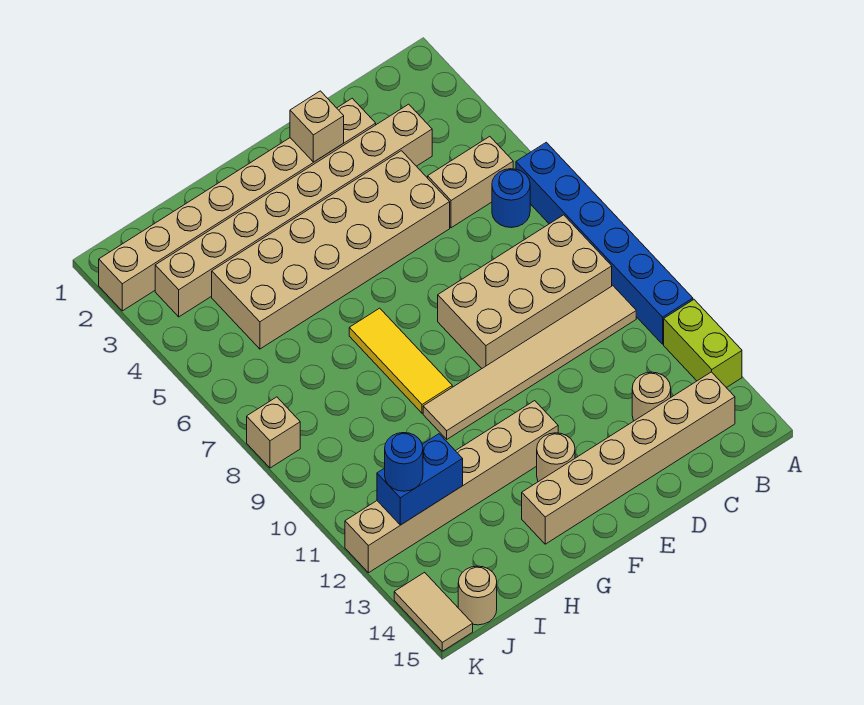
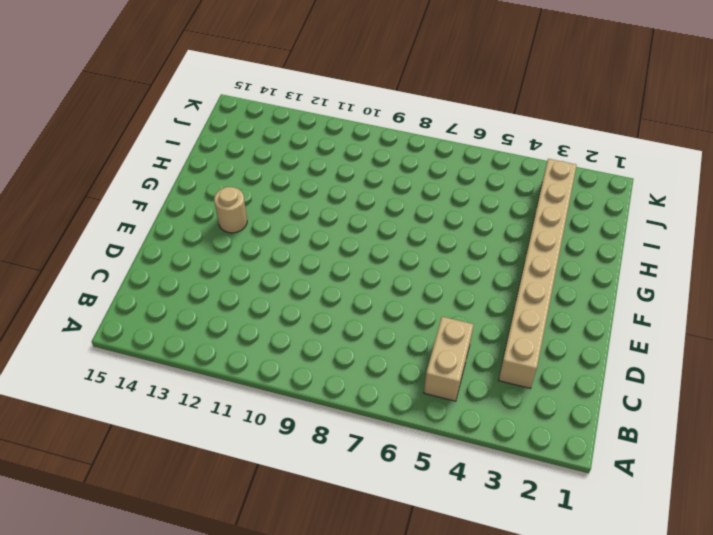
none -> blue brick A6:A11 level 1
none -> lime brick A12:A13 level 1
none -> blue round brick B6 level 1

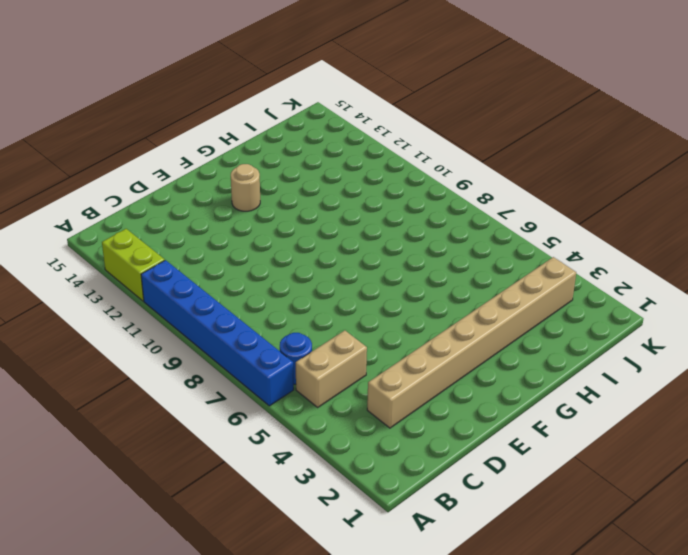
none -> tan brick B8:E9 level 1
none -> tan tile B10:G10 level 1
none -> tan brick B14:G14 level 1

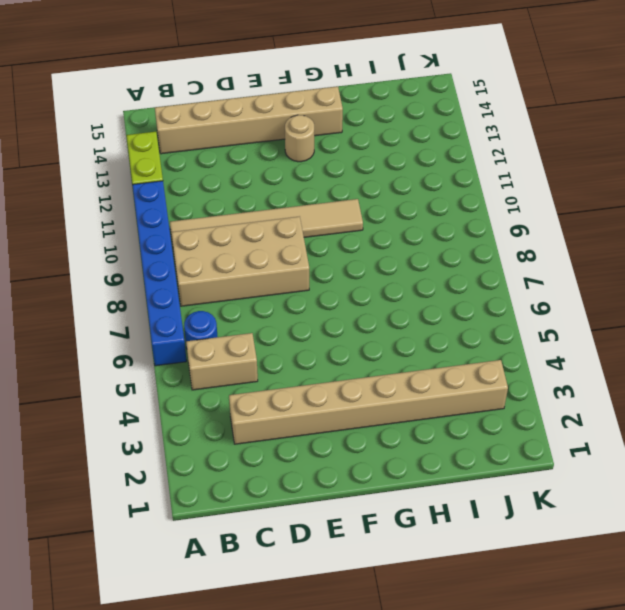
none -> tan round brick C13 level 1
none -> tan brick D2:K2 level 1
none -> tan brick D4:I5 level 1

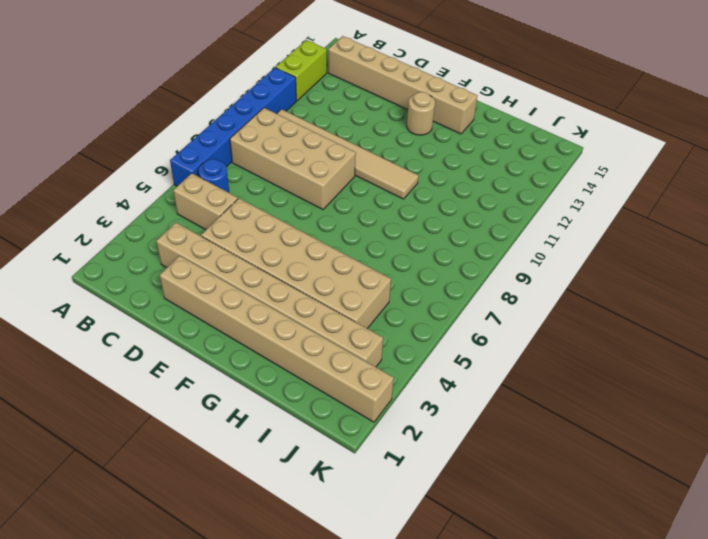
none -> tan round brick C13 level 1
none -> tan brick F12:K12 level 1
none -> yellow tile G7:G9 level 1

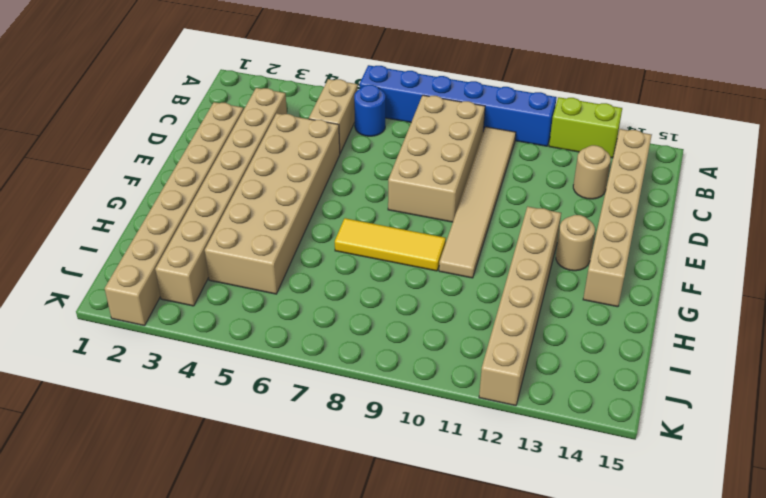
none -> tan round brick J15 level 1
none -> tan brick K8 level 1
none -> tan tile K14:K15 level 1

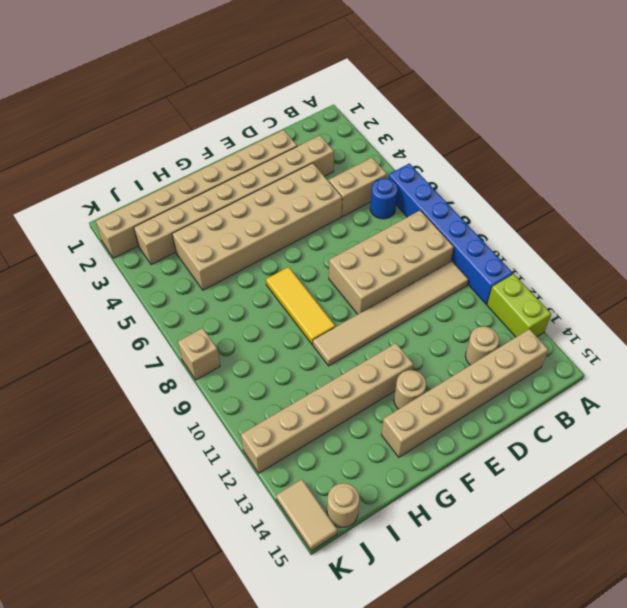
none -> tan brick E2 level 2
none -> blue brick I12:J12 level 2
none -> blue round brick J12 level 3

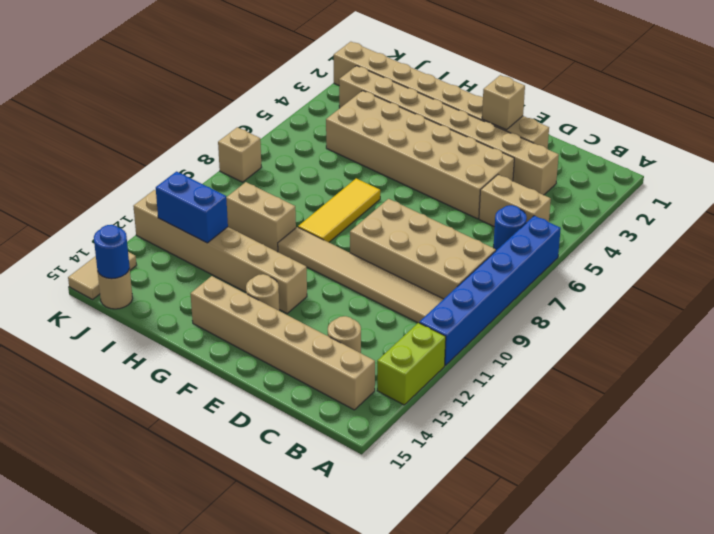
tan brick H10:I10 level 1 -> none
blue round brick J15 level 2 -> blue round brick J12 level 3

